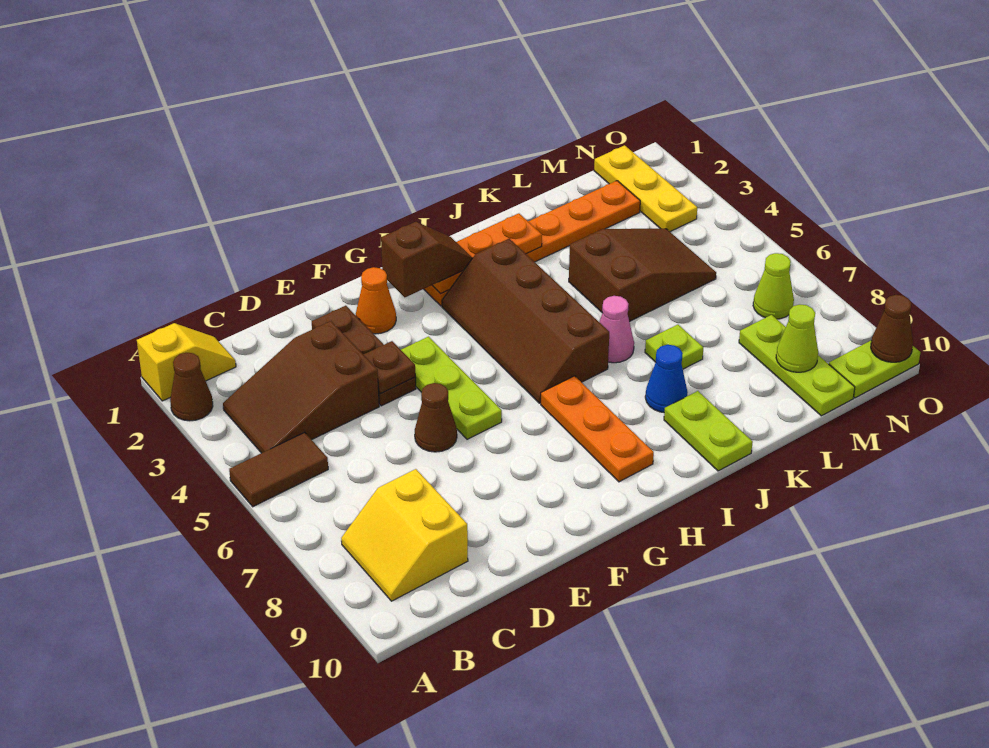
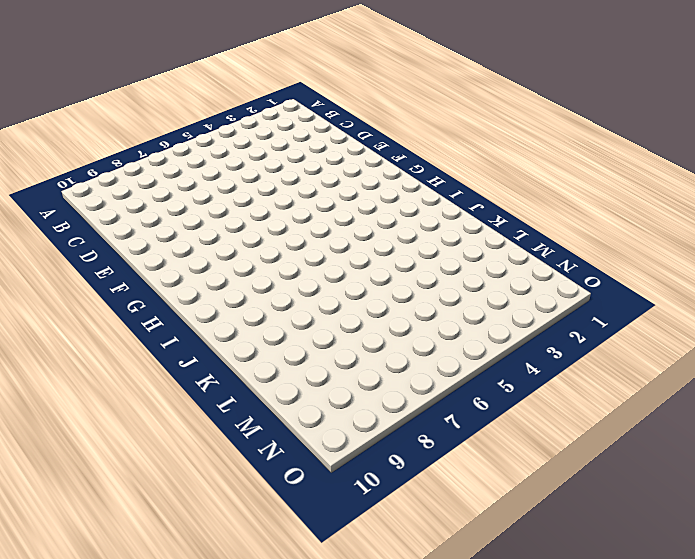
none -> yellow slope A1:B1 level 1 top A
none -> brown cone A2 level 1
none -> brown tile A5:B5 level 1

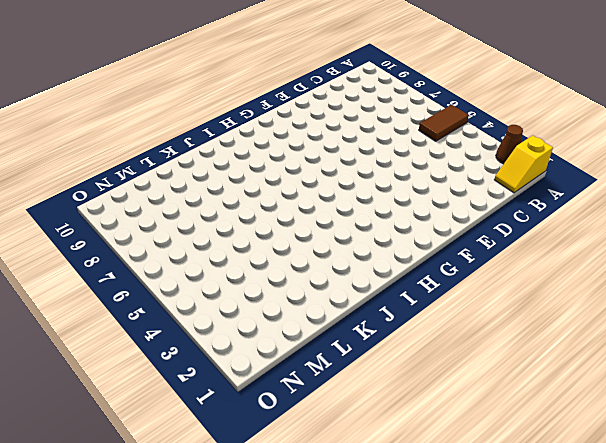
none -> brown slope B3:D4 level 1 top D
none -> yellow slope B8:C9 level 1 top C
none -> brown plate E2:E4 level 1

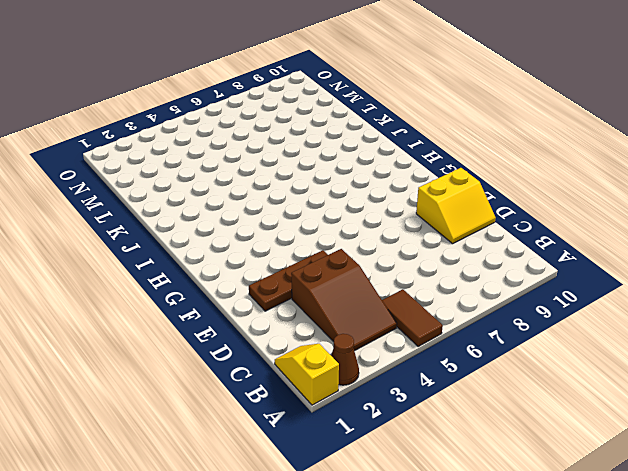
yellow slope D9:E10 level 1 top E -> yellow slope B8:C9 level 1 top C
none -> brown cone E6 level 1
none -> orange cone F2 level 1
none -> lime plate F4:F6 level 1

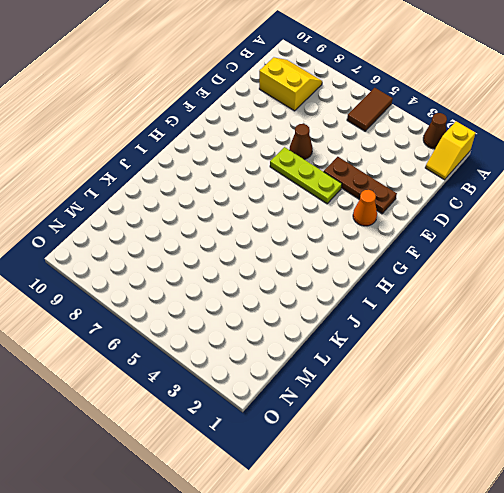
none -> brown slope B3:D4 level 1 top D
none -> orange plate H2:M2 level 1
none -> brown slope H3:I6 level 1 top I

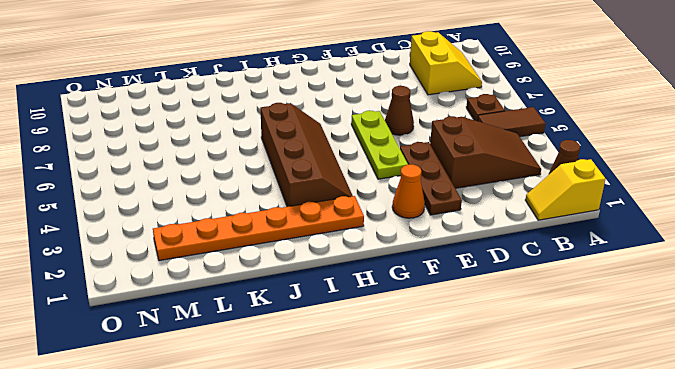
brown plate B6 level 1 -> brown plate E4 level 2
none -> orange plate H7:H9 level 1
none -> pink cone J6 level 1
none -> blue cone J8 level 1

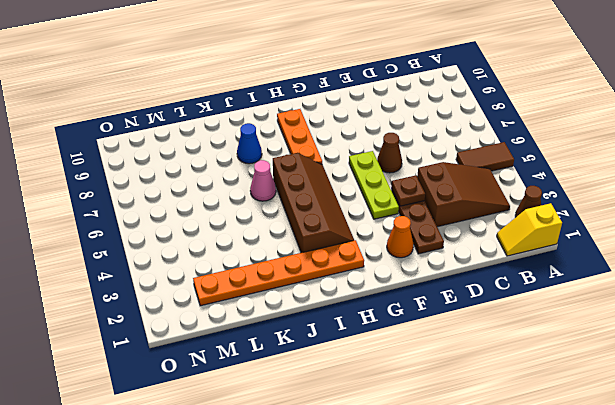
none -> yellow slope B8:C9 level 1 top C
none -> lime plate J9:J10 level 1
none -> brown slope K4:M5 level 1 top K

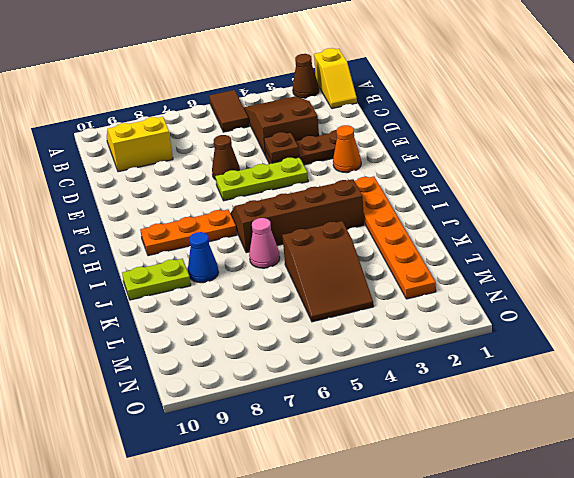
none -> lime plate K7 level 1
none -> lime plate M8:M10 level 1
none -> yellow plate N1:N3 level 1

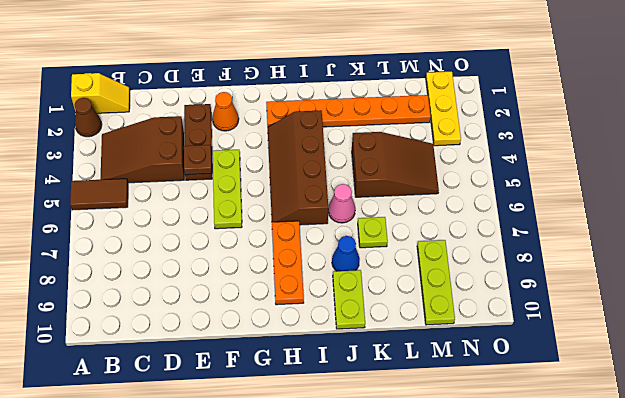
none -> yellow slope B8:C9 level 1 top C
none -> brown cone E6 level 1
none -> lime cone N7 level 1

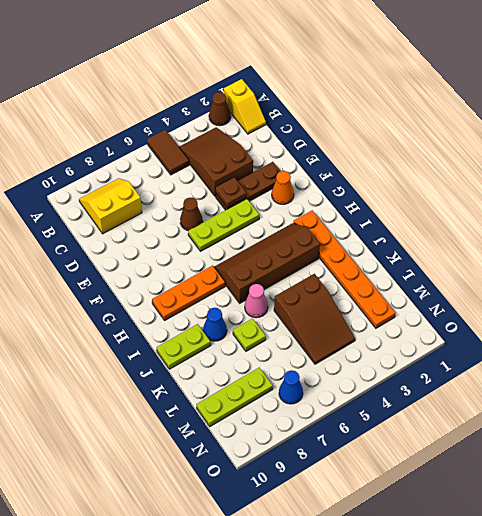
blue cone N7 level 1 -> lime cone N7 level 1
none -> yellow plate N1:N3 level 1
none -> lime plate N10:O10 level 1
none -> orange plate H2:J2 level 2

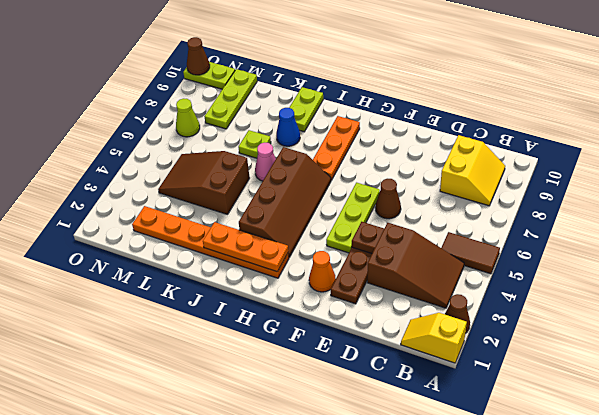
none -> yellow plate N1:N3 level 1
none -> lime cone M9 level 2
none -> brown slope G2:H2 level 3 top G

